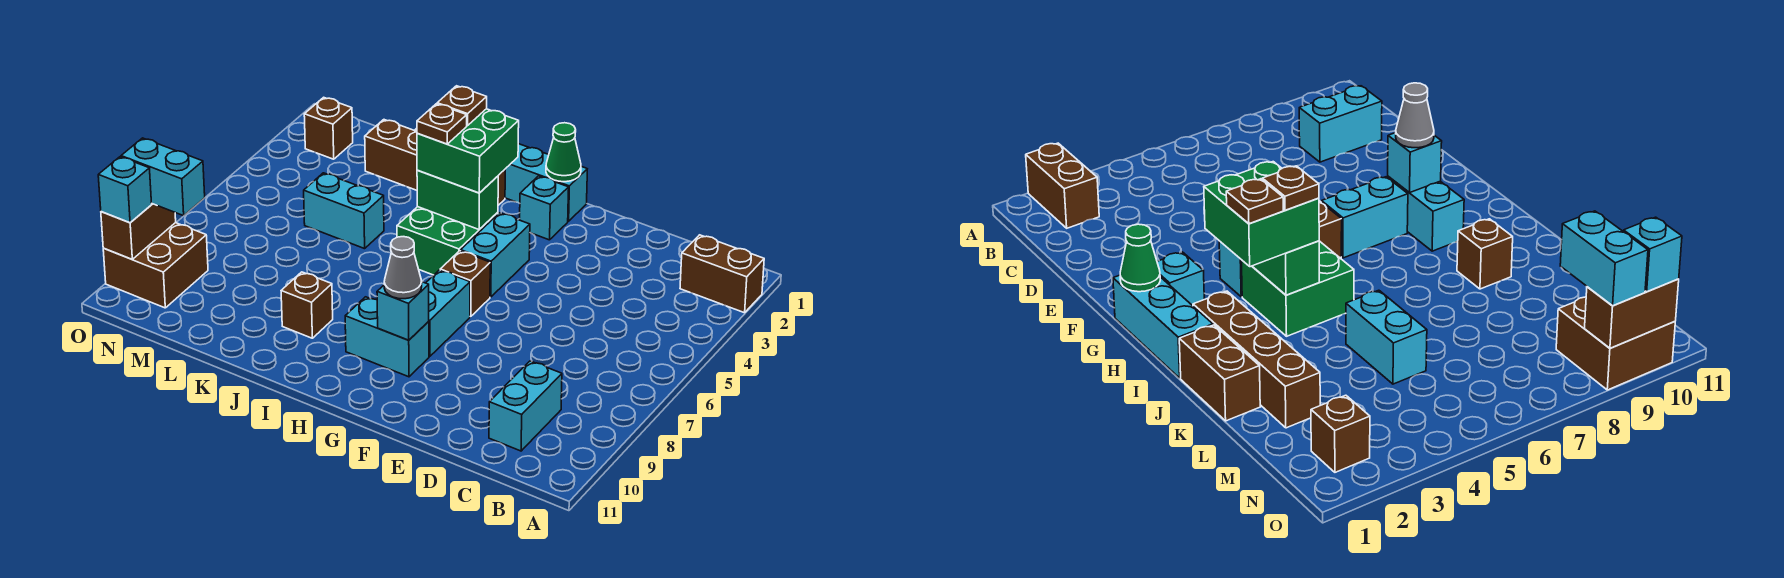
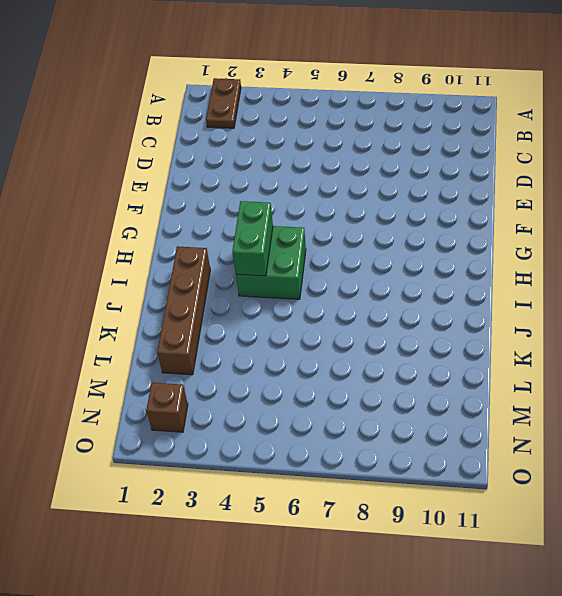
brown plate A2:B2 level 1 -> brown brick A2:B2 level 1
none -> cyan brick C9:C10 level 1
none -> cyan brick G1:I1 level 1
none -> cyan brick G2 level 1

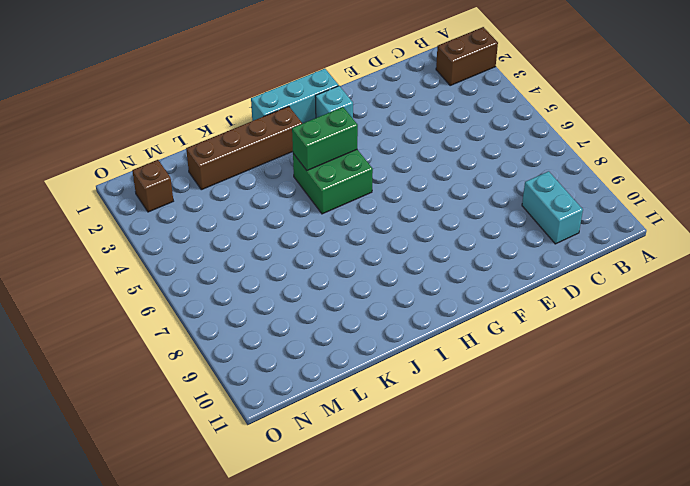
none -> cyan brick G4:G5 level 1
none -> brown brick G6 level 1
none -> cyan brick G7:G8 level 1

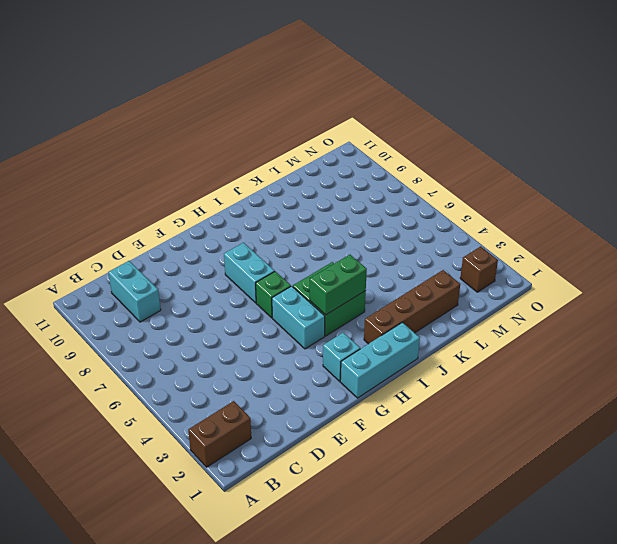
green brick G6 level 1 -> brown brick G6 level 1
none -> cyan brick G9:H9 level 1
none -> brown brick J1:K1 level 1
none -> brown brick J9 level 1

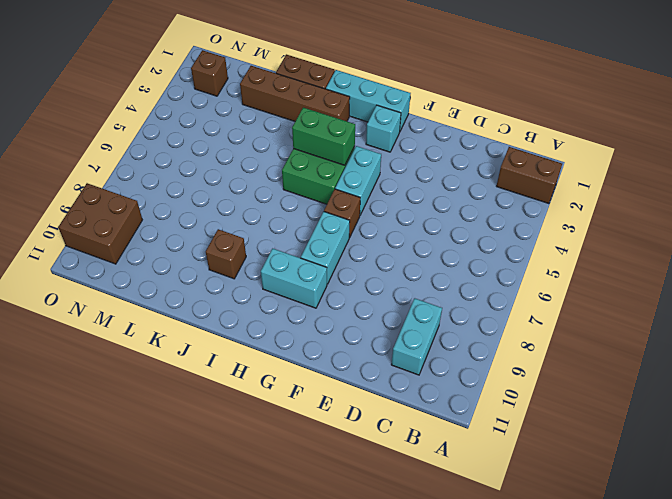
none -> cyan brick K5:L5 level 1
none -> green cone G1 level 2
none -> cyan brick G9 level 2

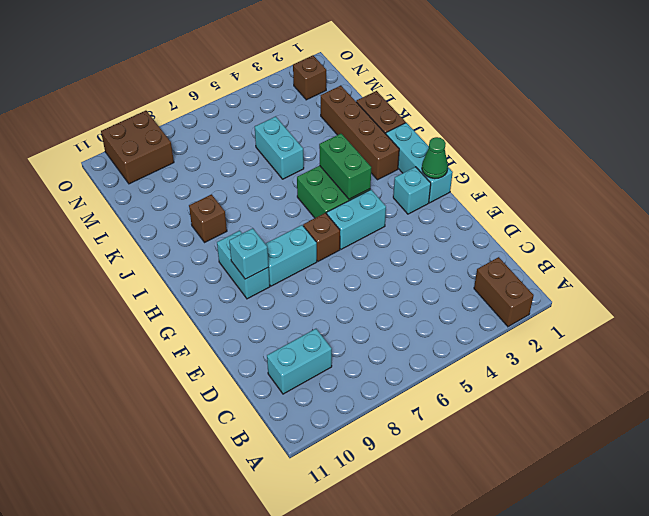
none -> brown brick O9:O10 level 2
none -> grey cone G9 level 3
none -> green brick H3:I4 level 3

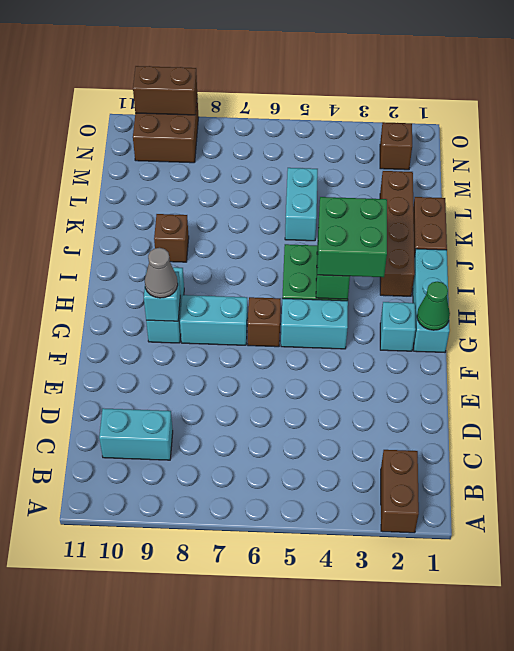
none -> cyan brick N9:O9 level 3
none -> cyan brick O10 level 3
none -> brown plate I3 level 4

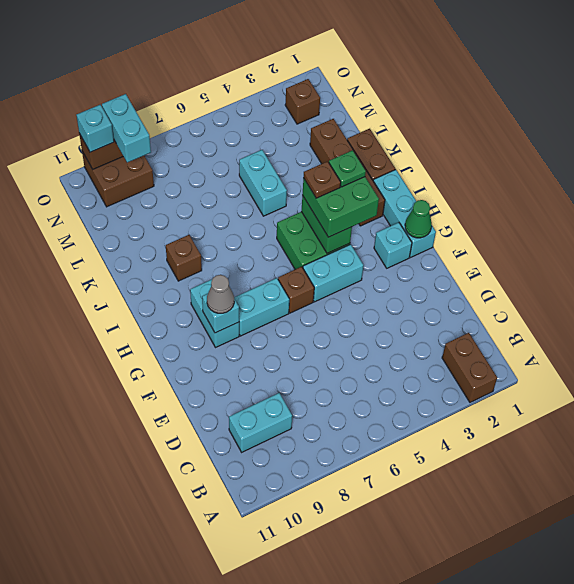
green plate I3 level 4 -> brown plate I3 level 4

